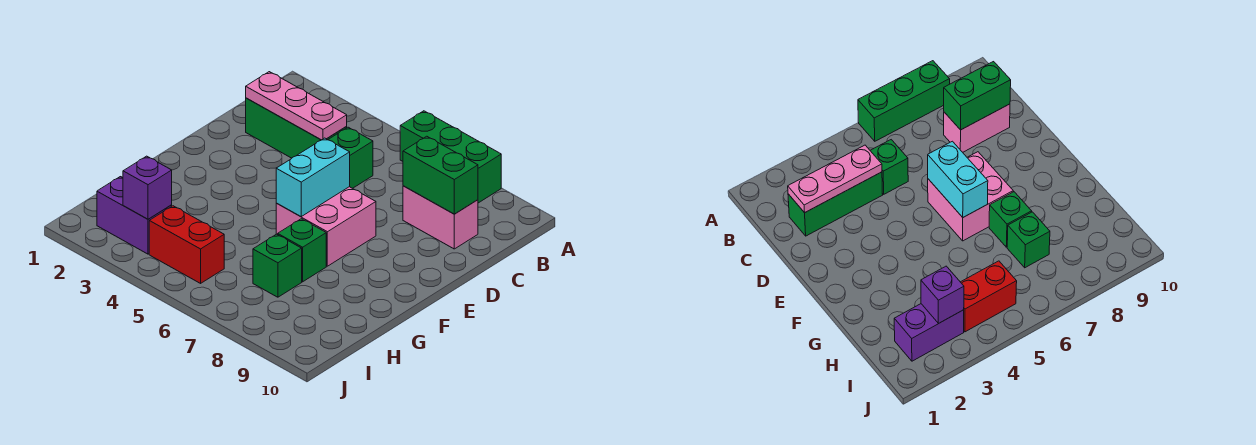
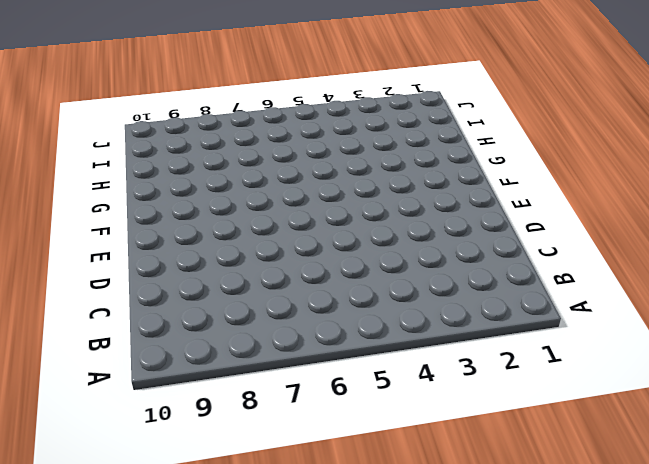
none -> green brick A6:A8 level 1
none -> green brick C2:C4 level 1
none -> green brick C5 level 1

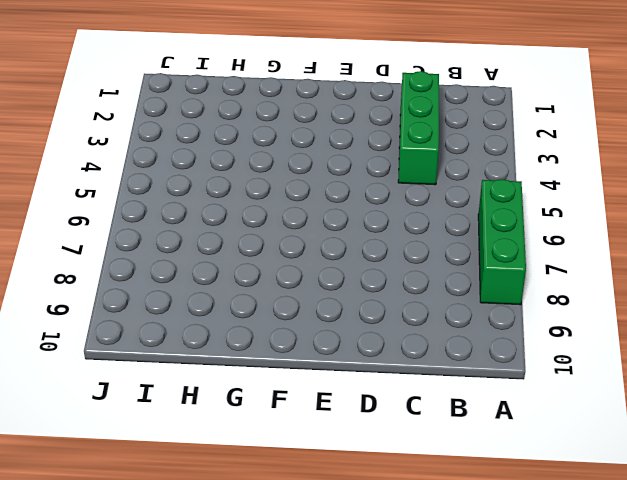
none -> green brick C5 level 1
none -> pink brick C8:C9 level 1
none -> pink brick E6:F7 level 1

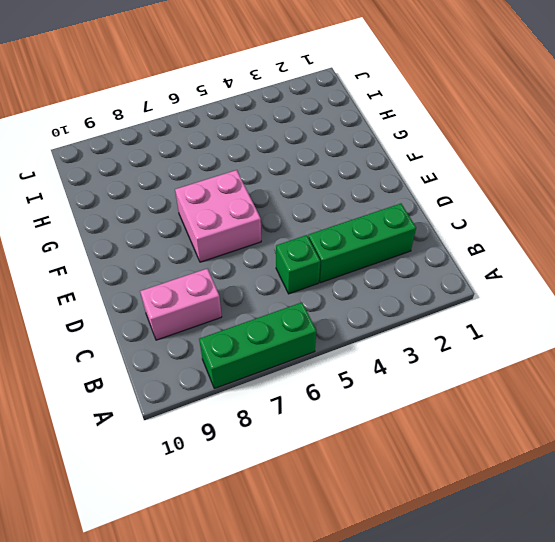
none -> green brick G7 level 1
none -> green brick H7 level 1
none -> purple brick I2:I3 level 1

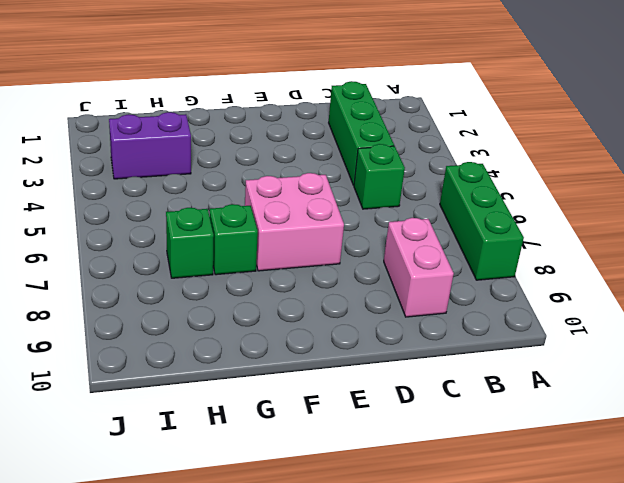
purple brick H3:I3 level 1 -> purple brick I2:I3 level 1
none -> red brick I4:I5 level 1
none -> pink plate C2:C4 level 2
none -> green brick C8:C9 level 2

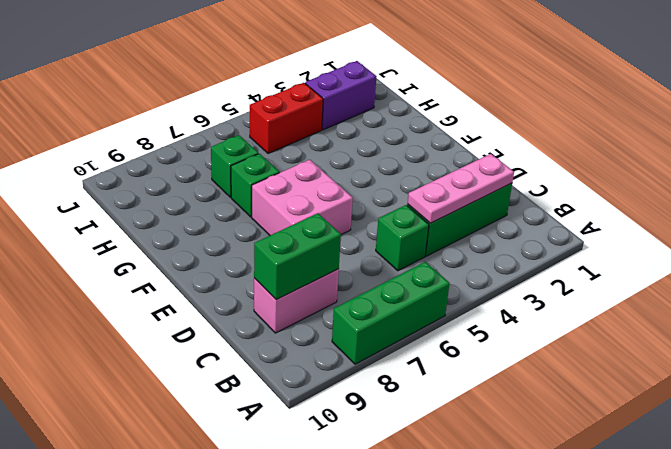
none -> cyan brick E6:F6 level 2
none -> purple brick I3 level 2

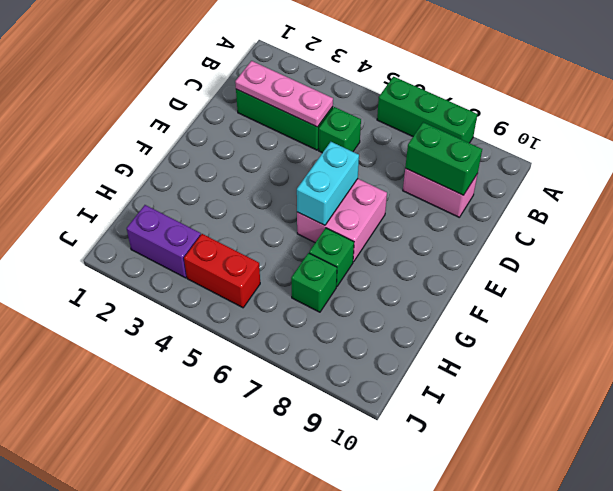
none -> purple brick I3 level 2

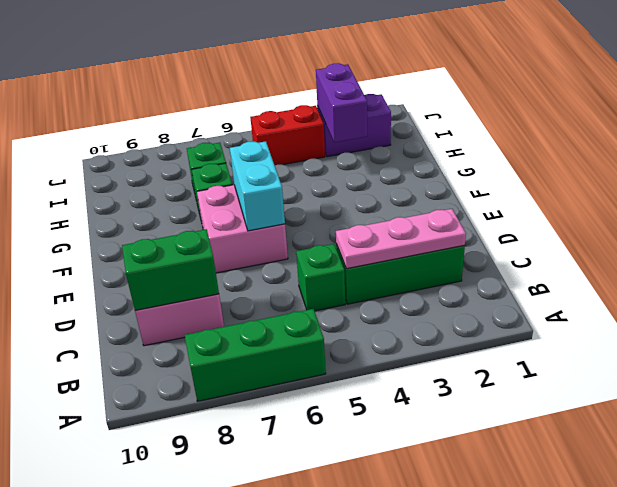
purple brick H3:I3 level 2 -> purple brick I3 level 2

